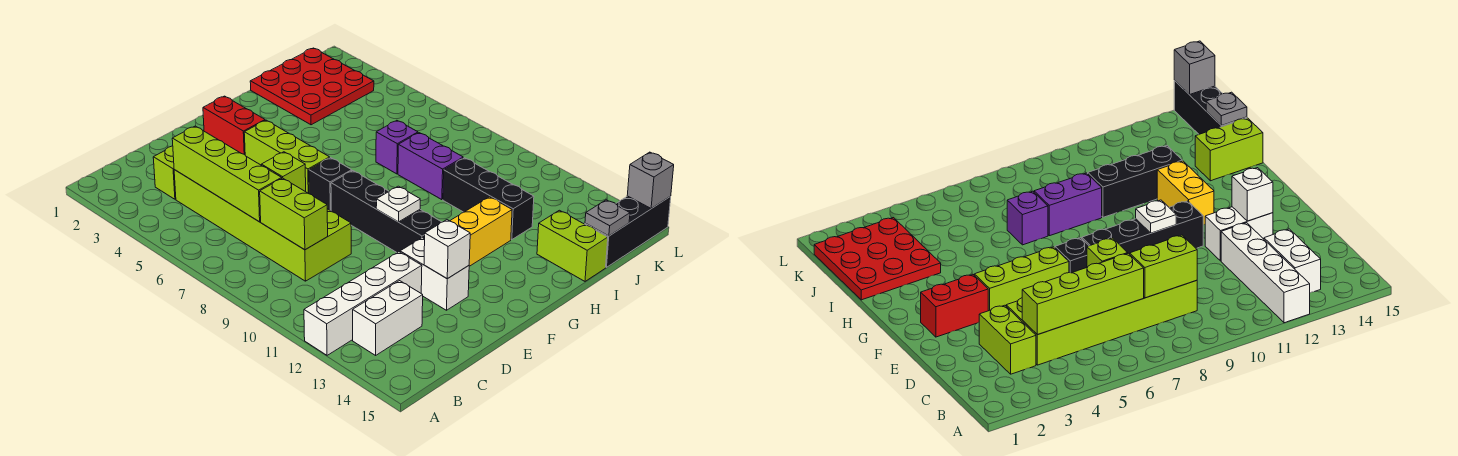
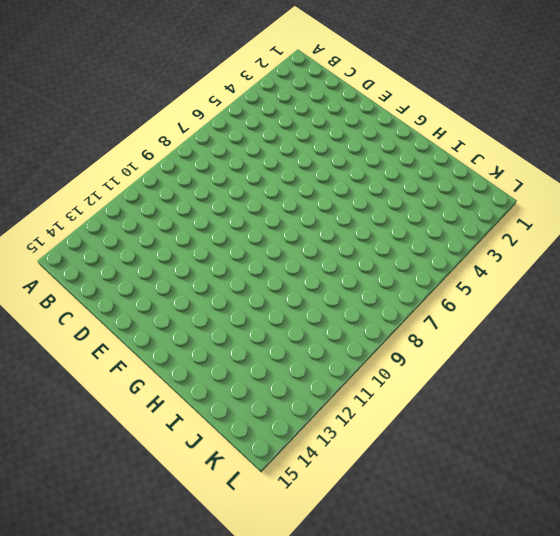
none -> white brick A12:D12 level 1
none -> white brick B13:C13 level 1
none -> lime brick C3:D3 level 1

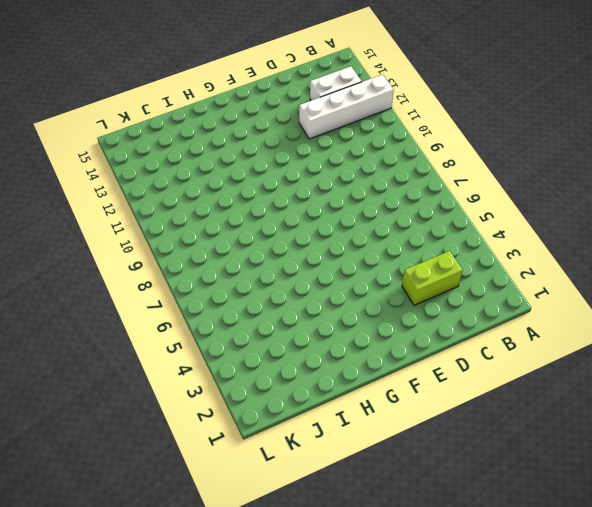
none -> lime brick C4:D9 level 1
none -> white brick E12:E13 level 1
none -> red brick F2:F3 level 1

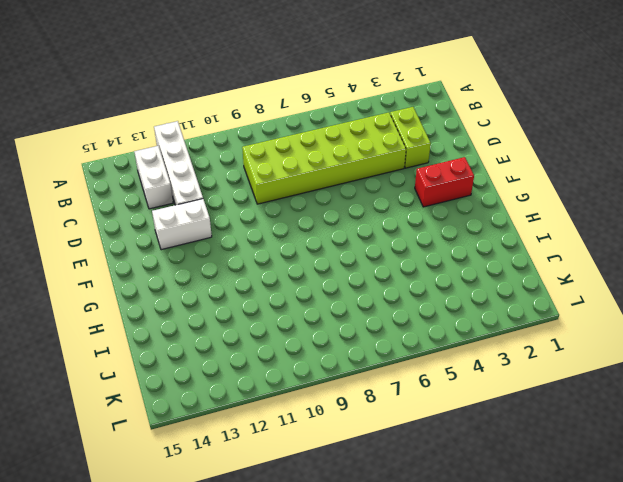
none -> lime brick F4:F6 level 1
none -> black brick F7 level 1
none -> black brick F8:F11 level 1

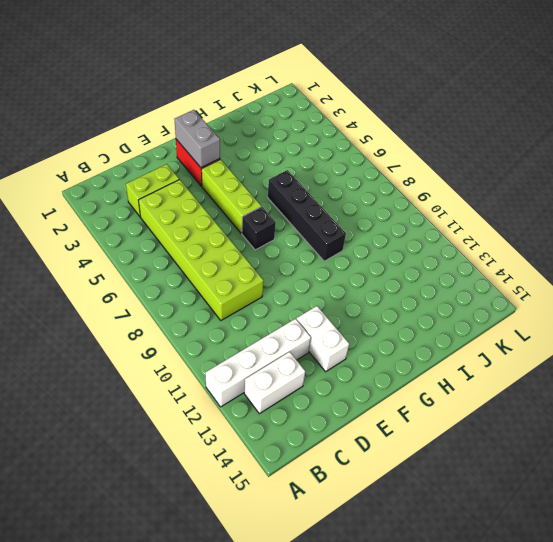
grey brick F2:F3 level 2 -> none
black brick H6:H9 level 1 -> black brick F8:F11 level 1
none -> yellow brick G12:H12 level 1
none -> red plate I1:K3 level 1
none -> purple brick I7 level 1

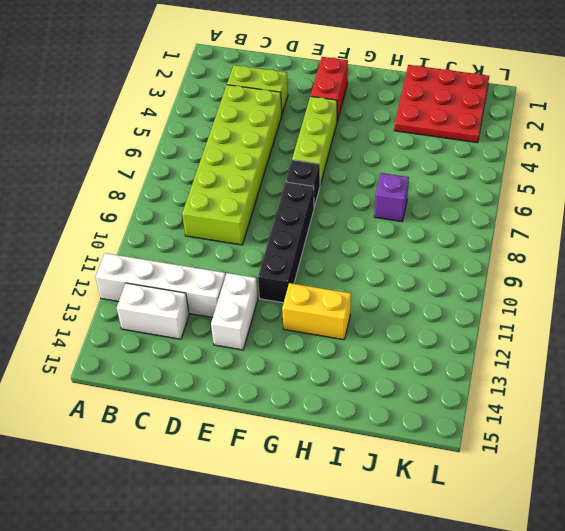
none -> purple brick I8:I9 level 1
none -> black brick I10:I12 level 1
none -> lime brick I14:I15 level 1

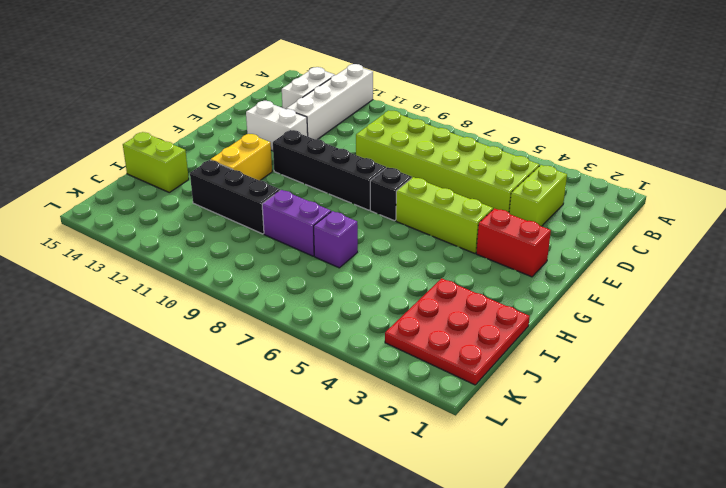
none -> black brick J15:L15 level 1
none -> lime brick C4:C7 level 2
none -> lime brick C8:C9 level 2

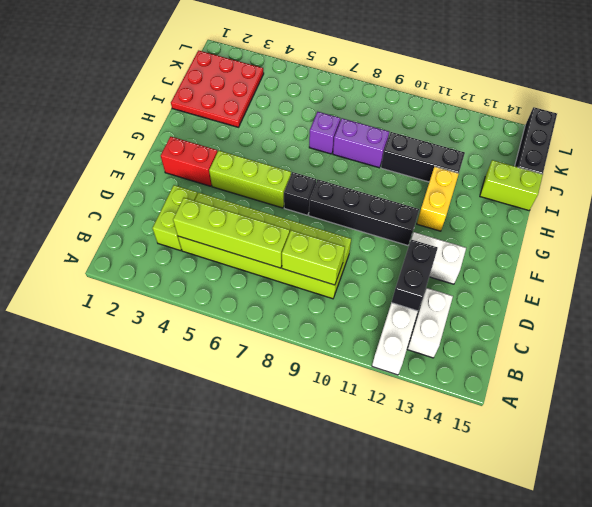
black brick C12:D12 level 2 -> none
none -> lime brick D7 level 2
none -> white brick E13 level 2
none -> white plate F10 level 2

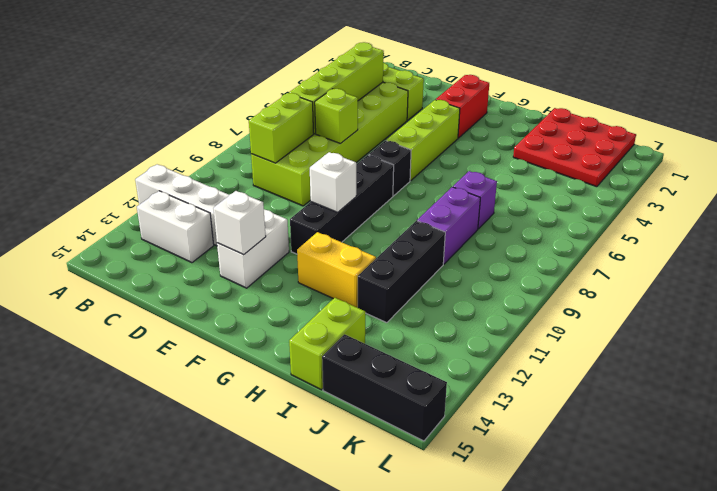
white brick F10 level 2 -> white plate F10 level 2
none -> grey plate J15 level 2
none -> grey brick L15 level 2

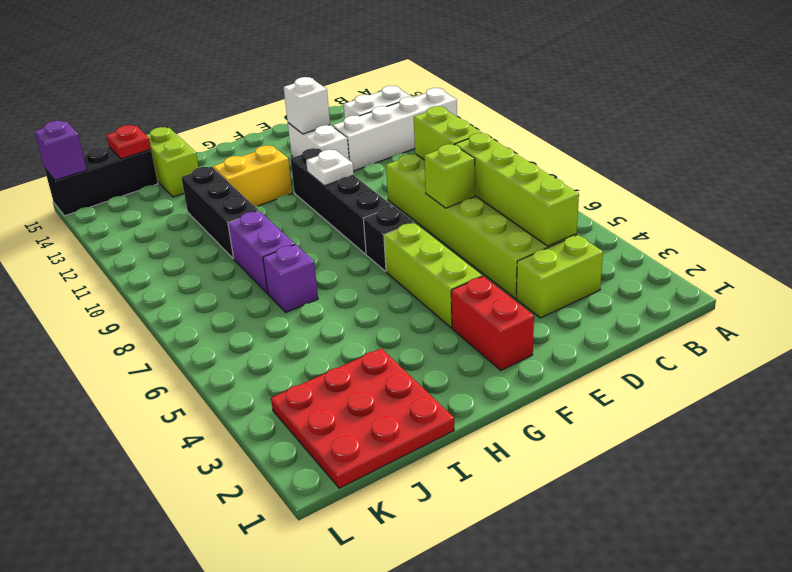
red plate J15 level 2 -> grey plate J15 level 2
purple brick L15 level 2 -> grey brick L15 level 2

